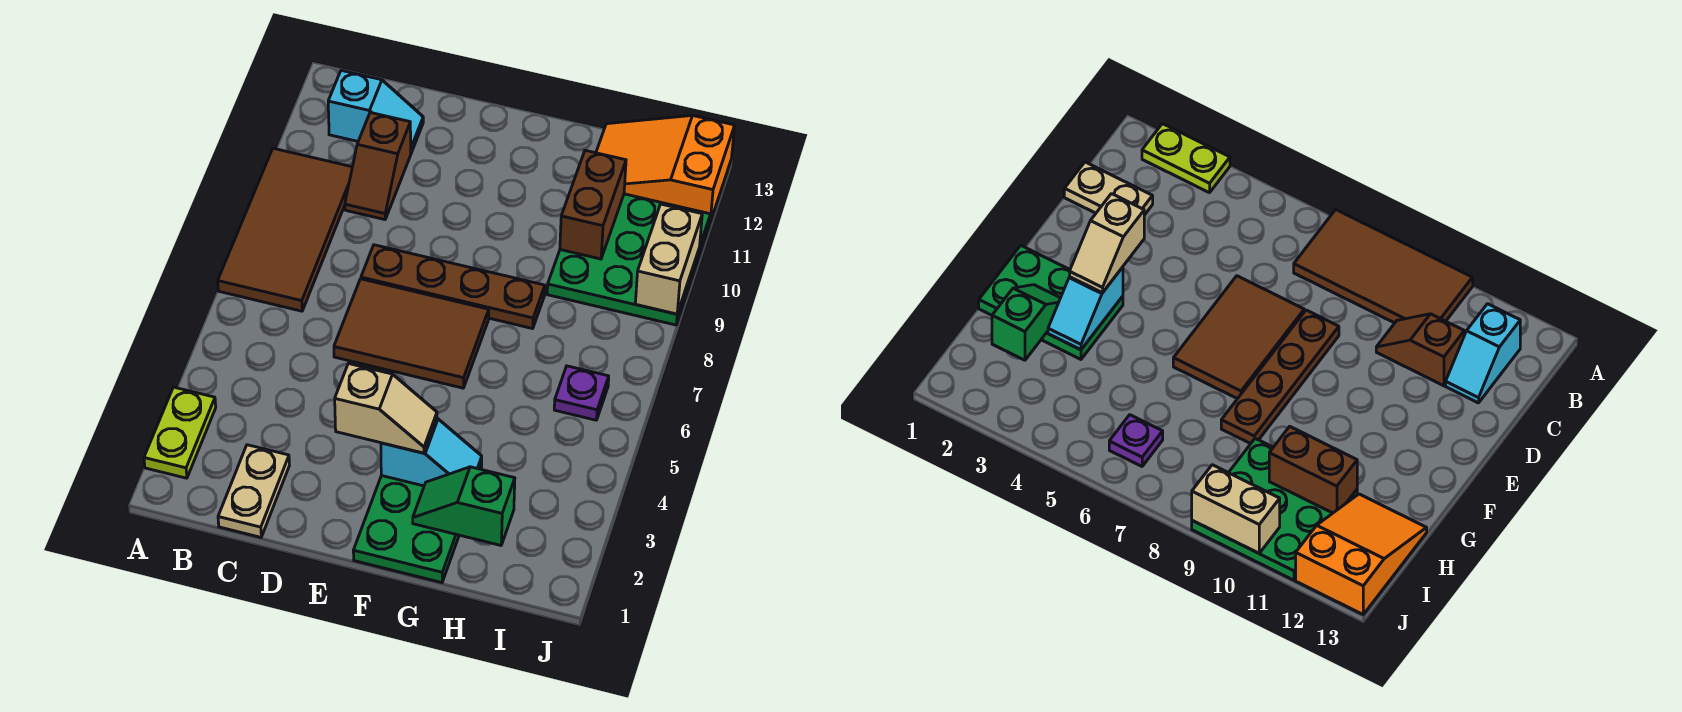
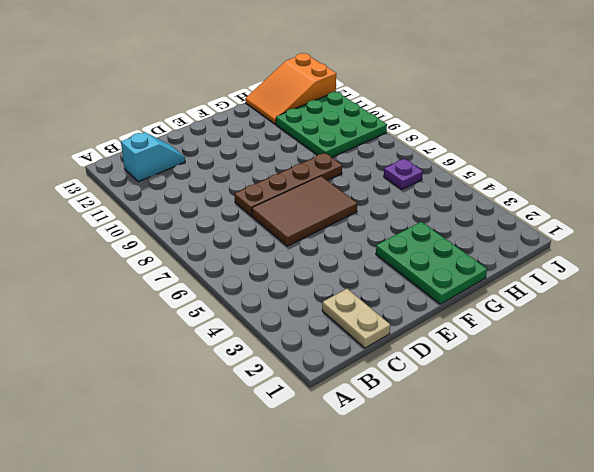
none -> lime plate A2:A3 level 1
none -> brown tile A7:B10 level 1
none -> brown slope C10:C11 level 1 top 11

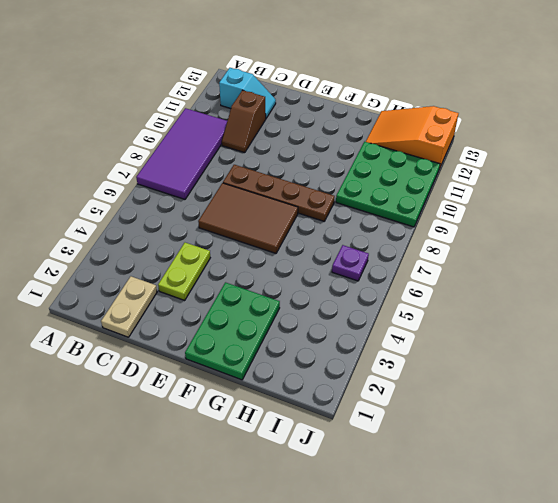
purple tile A7:B10 level 1 -> brown tile A7:B10 level 1
lime plate D3:D4 level 1 -> lime plate A2:A3 level 1
none -> cyan slope F3:G3 level 2 top F
none -> green slope G2:H2 level 2 top H
none -> brown brick H10:H11 level 2

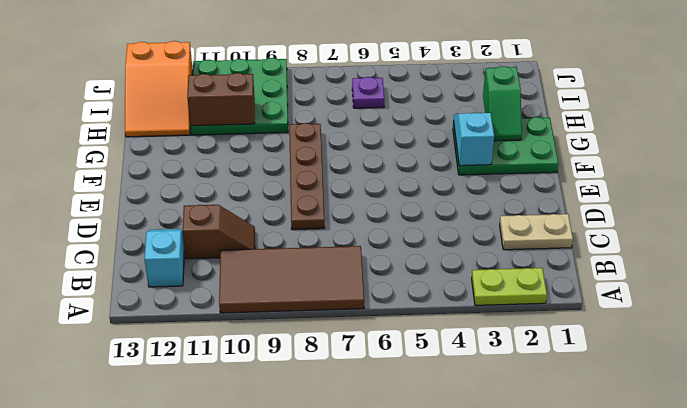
none -> brown tile D6:F7 level 1
none -> tan brick J9:J10 level 2
none -> tan slope E3:F3 level 3 top E

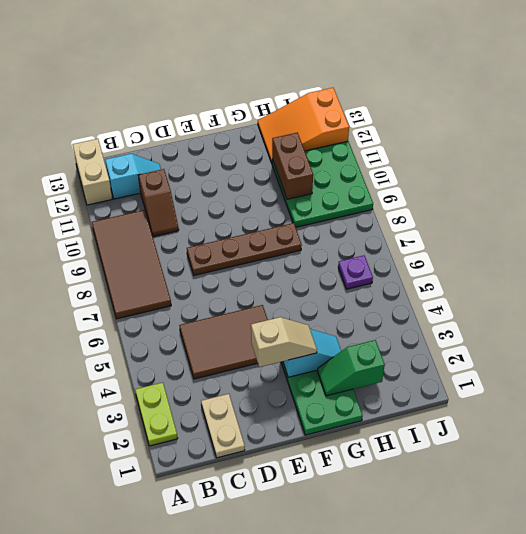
tan brick A12:A13 level 1 -> tan brick J9:J10 level 2
brown tile C4:E5 level 1 -> brown tile D6:F7 level 1

